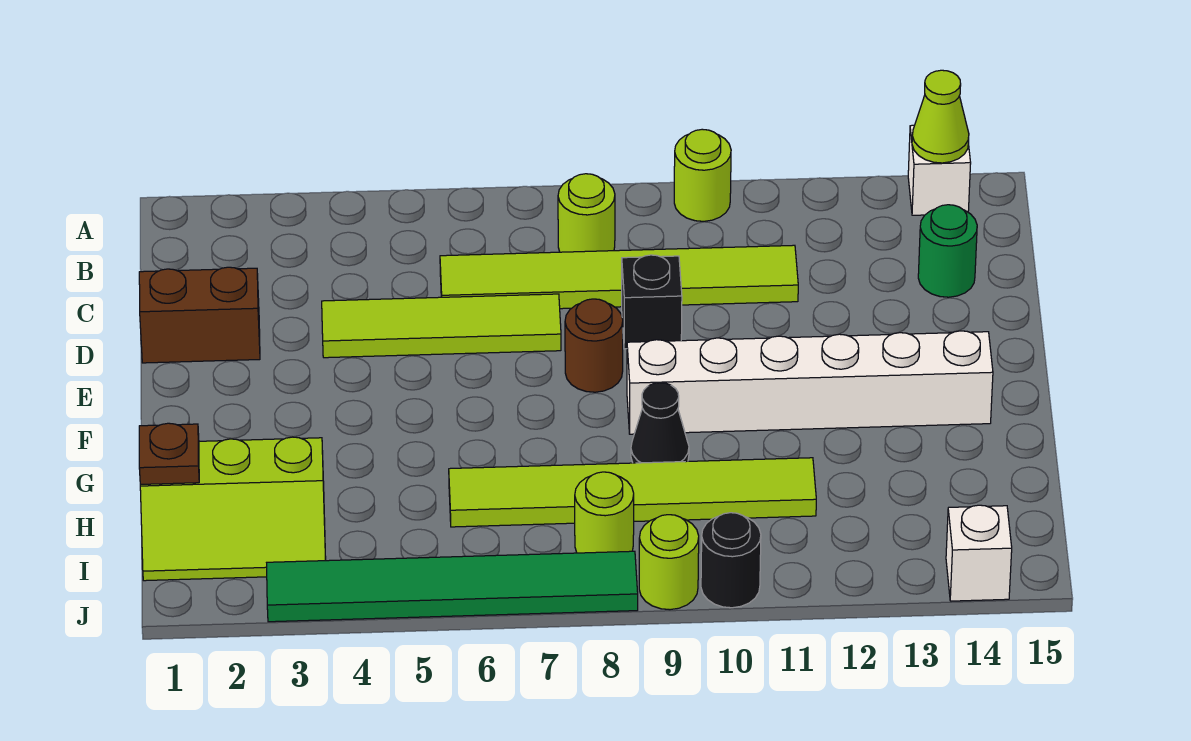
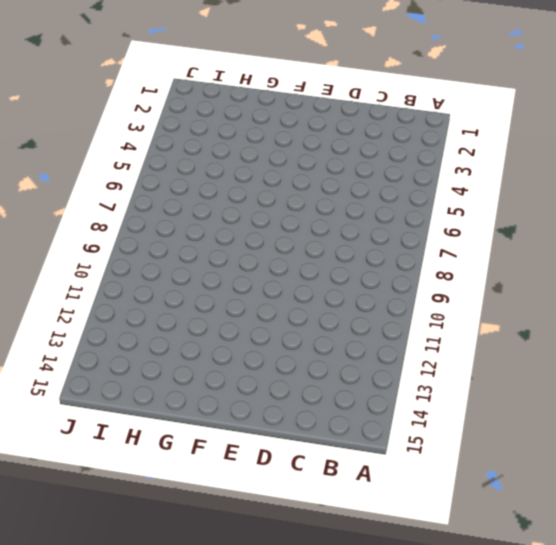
none -> lime round brick A10 level 1
none -> white brick A14 level 1
none -> lime round brick B8 level 1

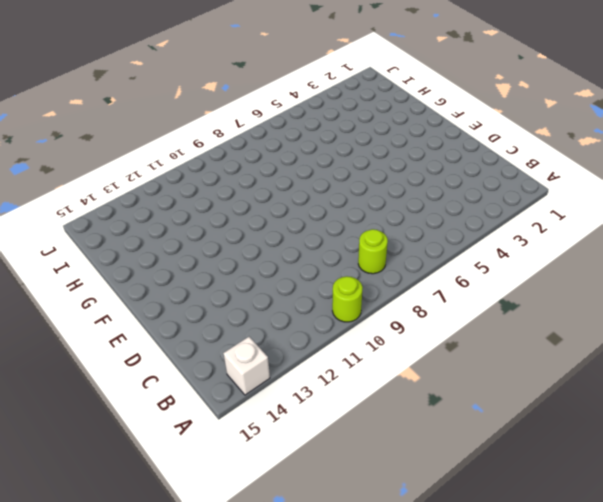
none -> lime tile C6:C11 level 1
none -> green round brick C14 level 1
none -> brown brick D1:D2 level 1

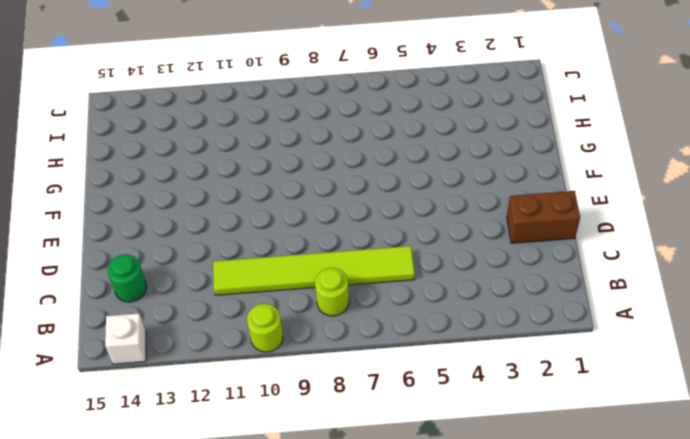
none -> lime tile D4:D7 level 1
none -> black brick D9 level 1
none -> brown round brick E8 level 1

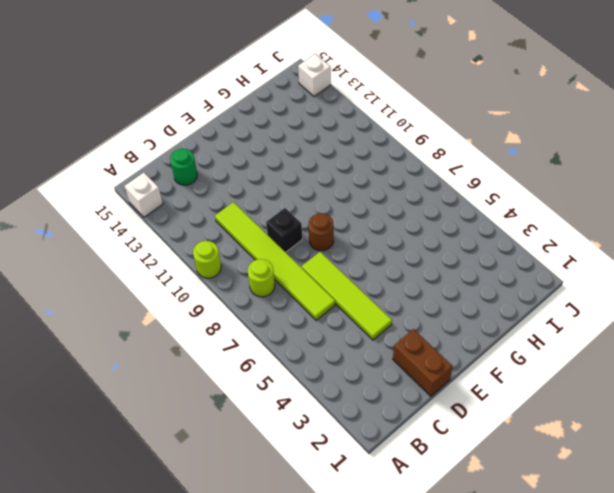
none -> white brick F9:F14 level 1
none -> black cone G9 level 1
none -> lime slope H1:I3 level 1 top H

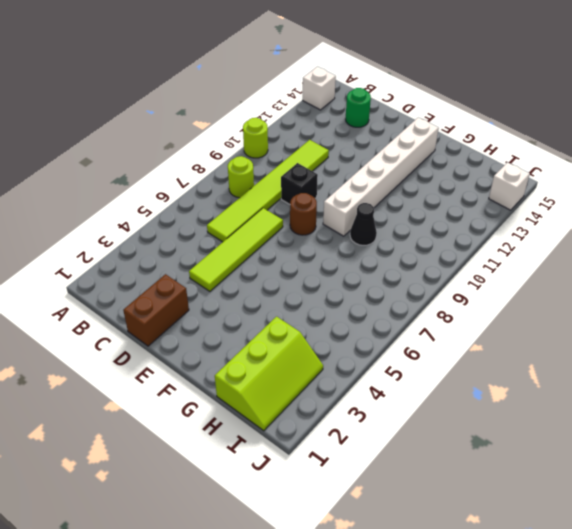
none -> lime tile H6:H11 level 1
none -> lime round brick I8 level 1
none -> green tile J3:J8 level 1

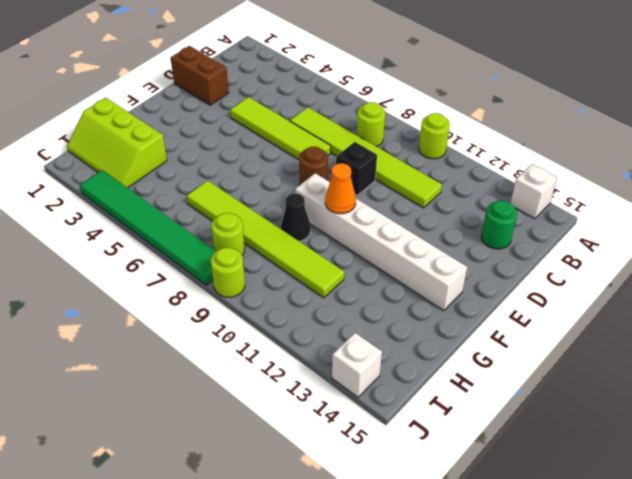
orange cone F10 level 2 -> none
none -> black round brick J10 level 1
none -> lime cone A14 level 2
none -> brown plate H1 level 2

